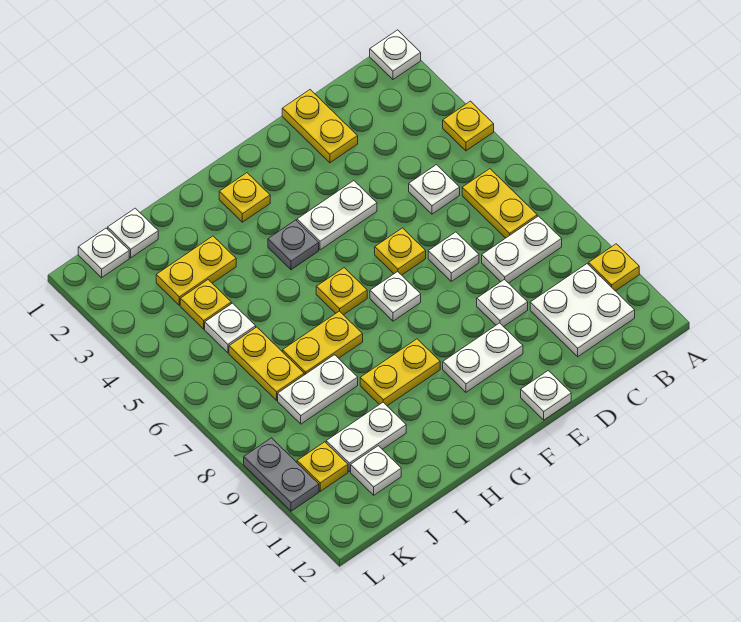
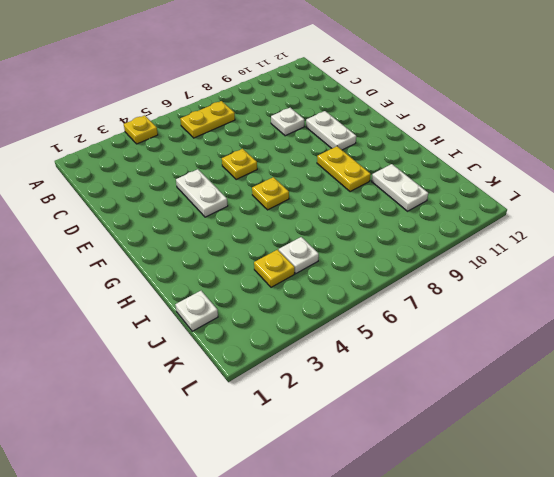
none -> white plate A1 level 1
none -> yellow plate A10 level 1
none -> white plate B8:C8 level 1
none -> white plate B10:C11 level 1

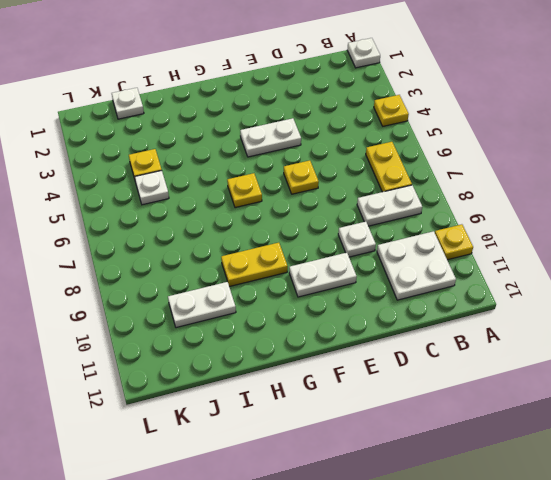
none -> white plate C5 level 1
none -> yellow plate D1:D2 level 1
none -> white plate D7 level 1
none -> white plate E12 level 1

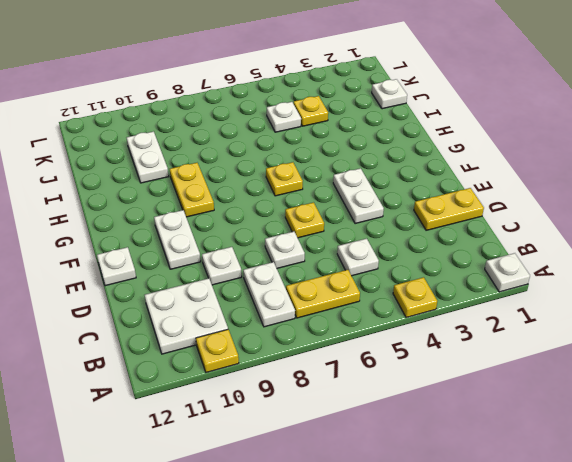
none -> white plate F7 level 1
none -> yellow plate G2 level 1
none -> grey plate G4 level 1
none -> yellow plate H7:I7 level 1

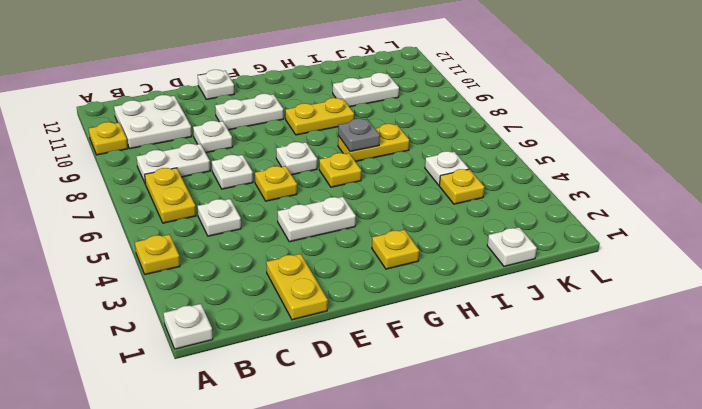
grey plate H7 level 2 -> grey plate G4 level 1
none -> yellow plate I3:J3 level 1
none -> white plate I8:J8 level 1
none -> yellow plate J6:J7 level 1
none -> white plate J11 level 1

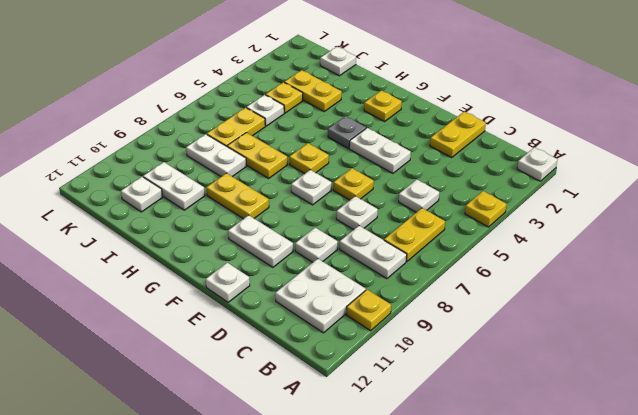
none -> white plate K1 level 1
none -> yellow plate K10 level 1
none -> grey plate L9:L10 level 1

